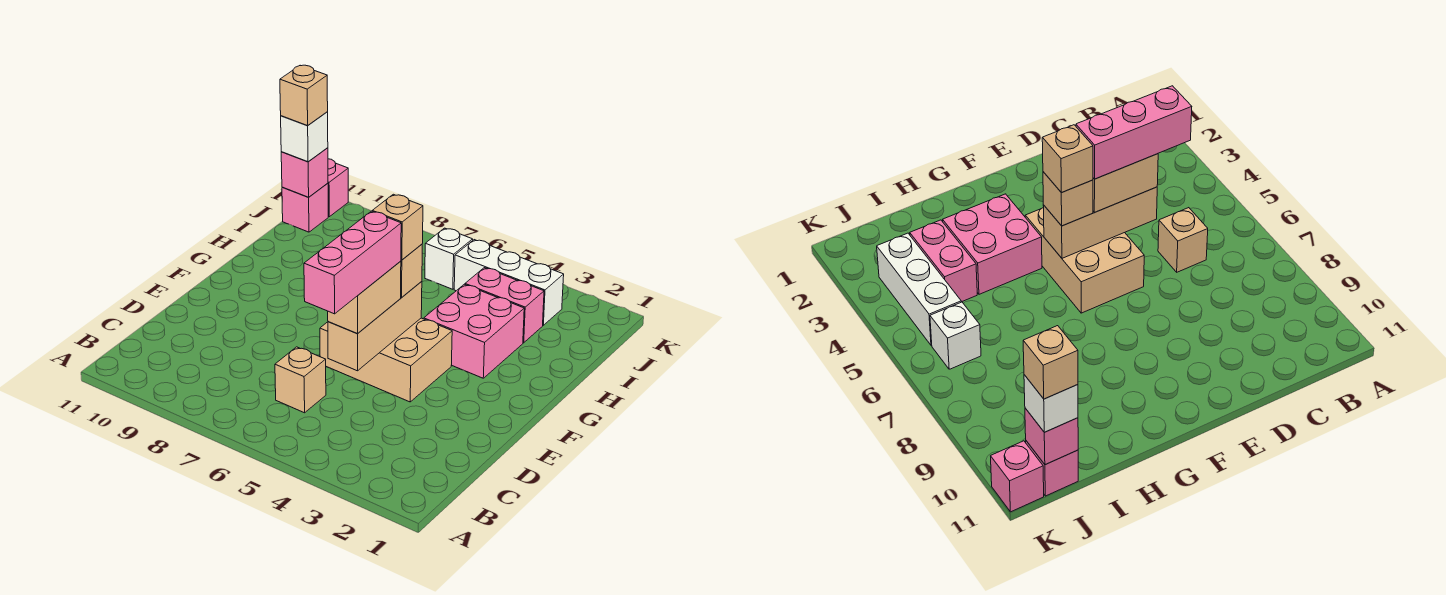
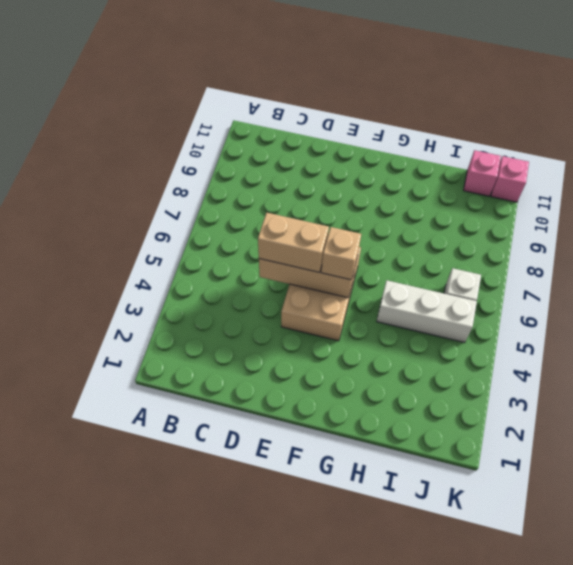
white brick H5:J5 level 1 -> white brick J3:J5 level 1
none -> tan brick C6 level 1
none -> pink brick G3:H4 level 1
none -> pink brick I3:I4 level 1

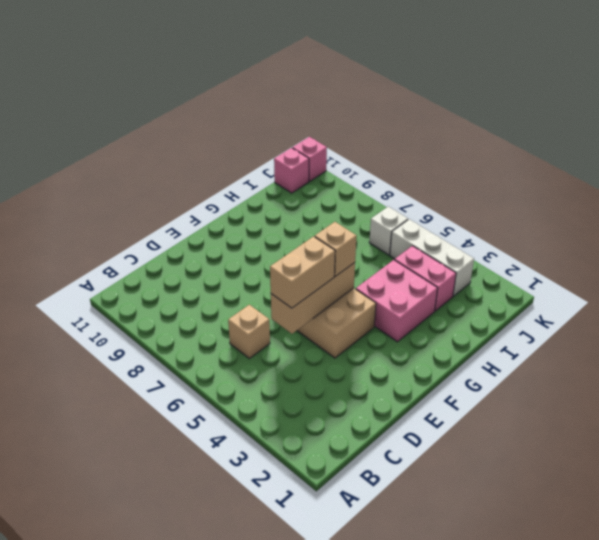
none -> pink brick J11 level 2
none -> white brick J11 level 3
none -> pink brick C5:E5 level 4

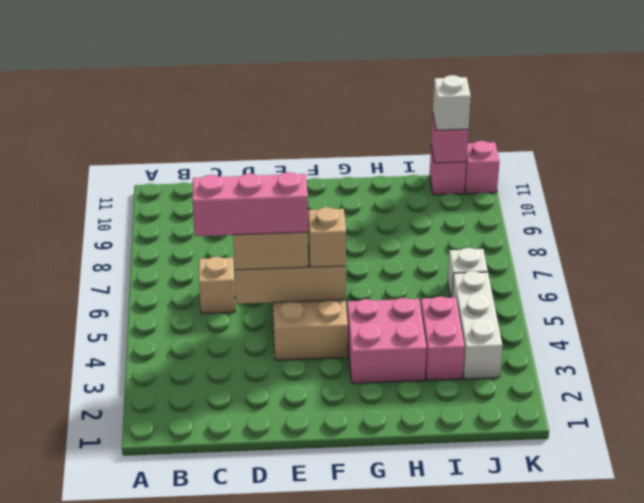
none -> tan brick F5 level 4
none -> tan brick J11 level 4

